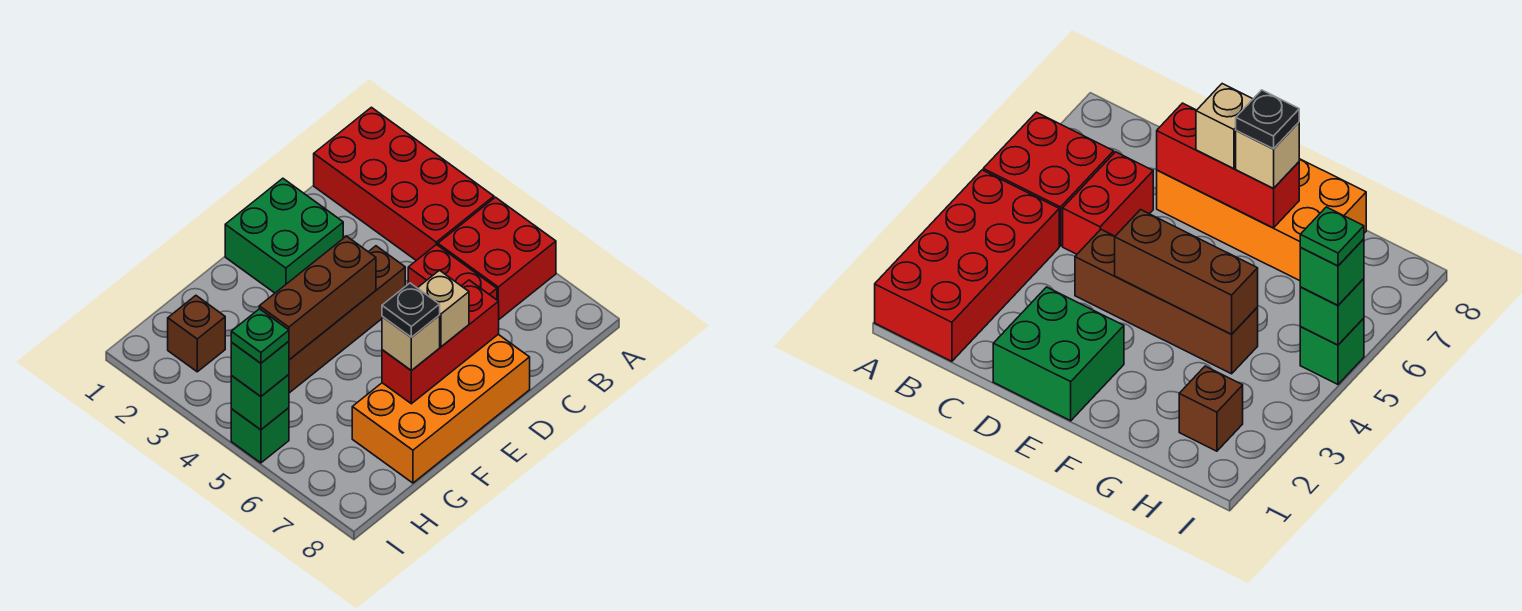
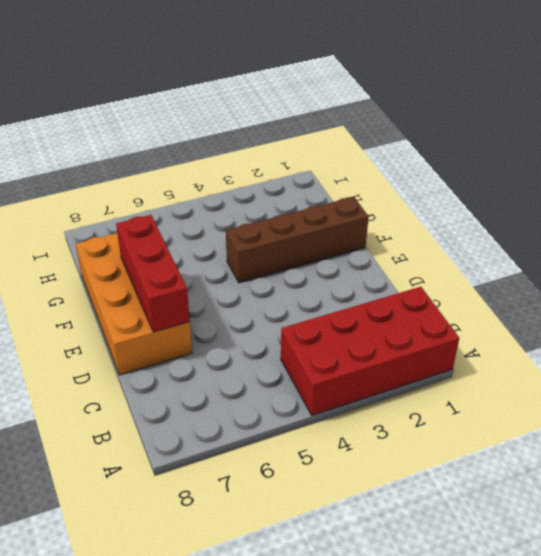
brown brick F1:F4 level 1 -> brown brick D4:G4 level 1
none -> red brick A5:B6 level 1
none -> red brick C5:C6 level 1
none -> green brick D1:E2 level 1

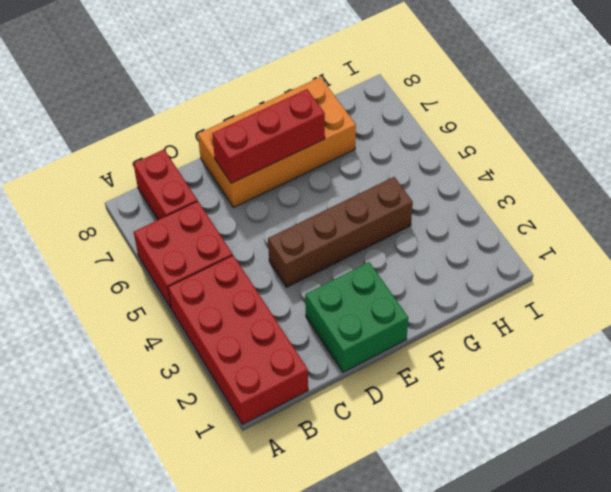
red brick B7:B8 level 1 -> red brick C5:C6 level 1
none -> brown brick H2 level 1
none -> green brick I5 level 1
none -> brown brick E4:G4 level 2

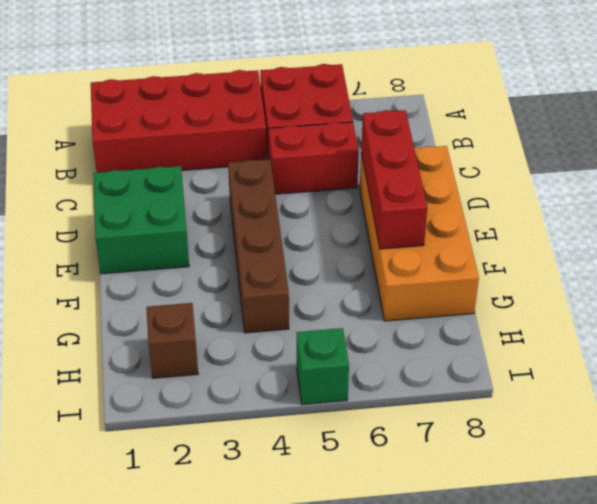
none -> brown brick E4:G4 level 2
none -> green brick I5 level 2
none -> tan brick E7 level 3

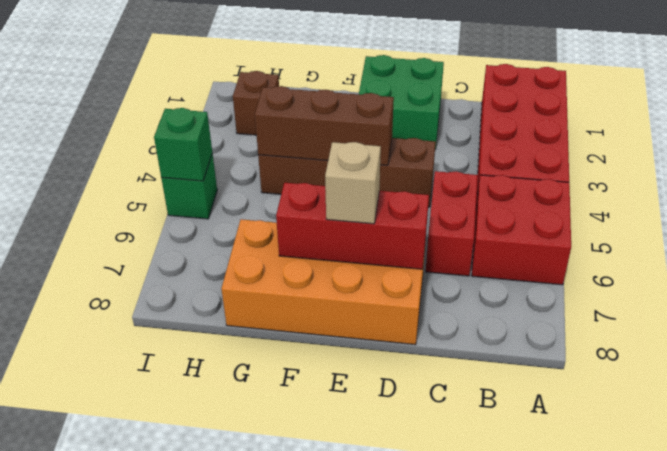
none -> tan brick F7 level 3
none -> green brick I5 level 3
none -> black plate F7 level 4

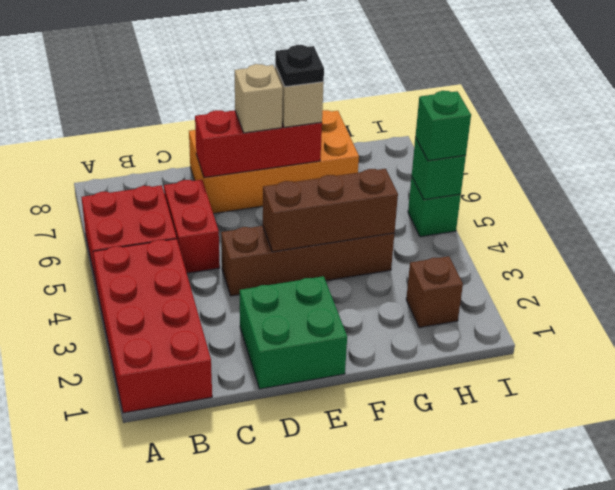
none -> green plate I5 level 4

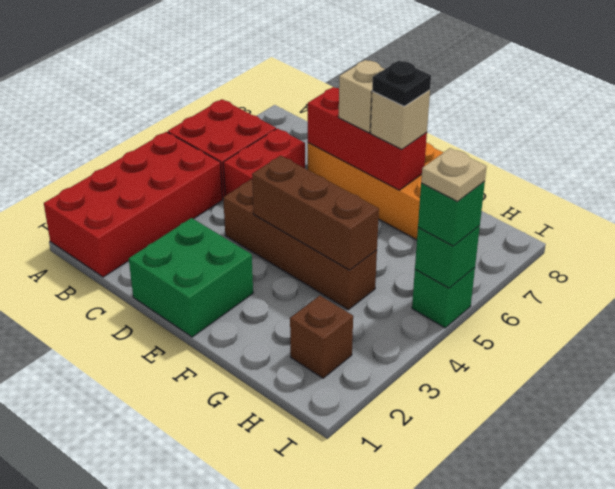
tan plate I5 level 4 -> green plate I5 level 4

